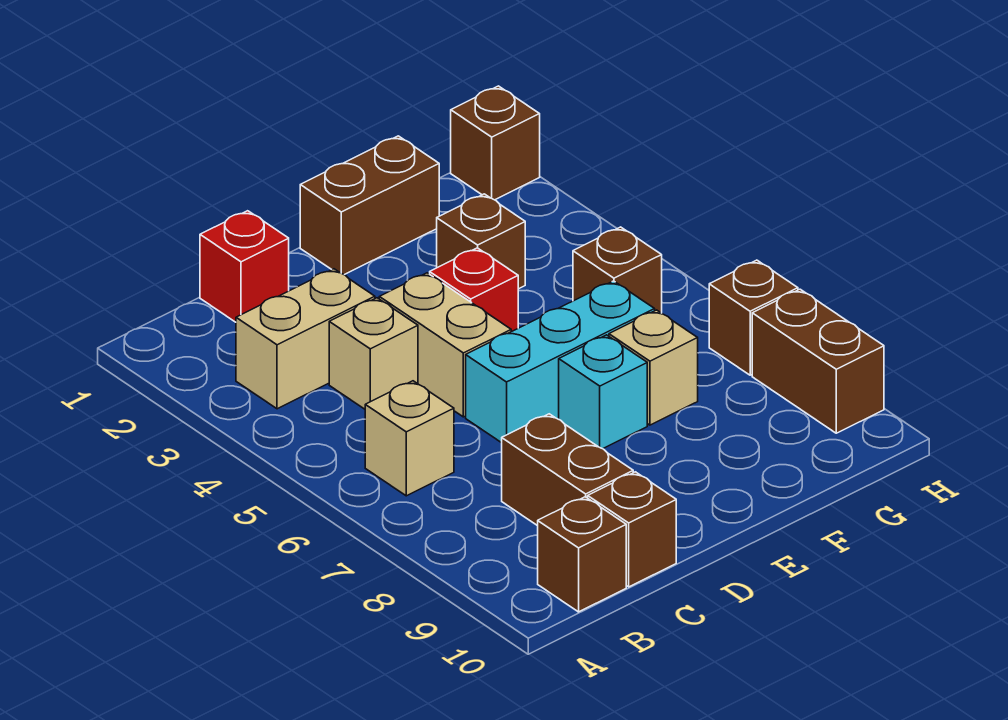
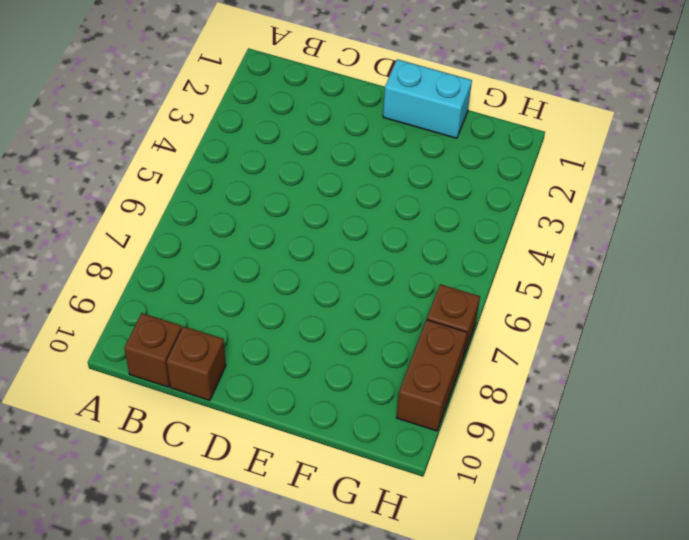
cyan brick E1:F1 level 1 -> brown brick E1:F1 level 1
none -> tan brick B3:C3 level 1
none -> tan brick B6 level 1
none -> red brick C1 level 1

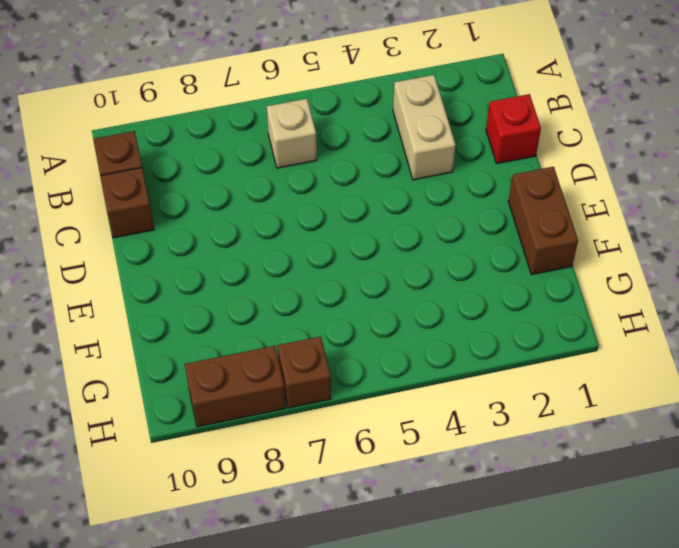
none -> tan brick C4 level 1
none -> brown brick C8:C9 level 1
none -> tan brick D4:D5 level 1

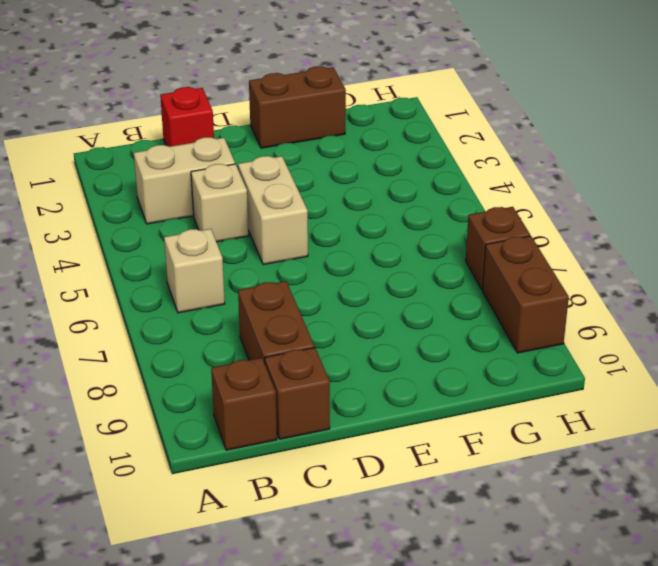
none -> cyan brick D6:F6 level 1
none -> red brick E4 level 1
none -> cyan brick E7 level 1

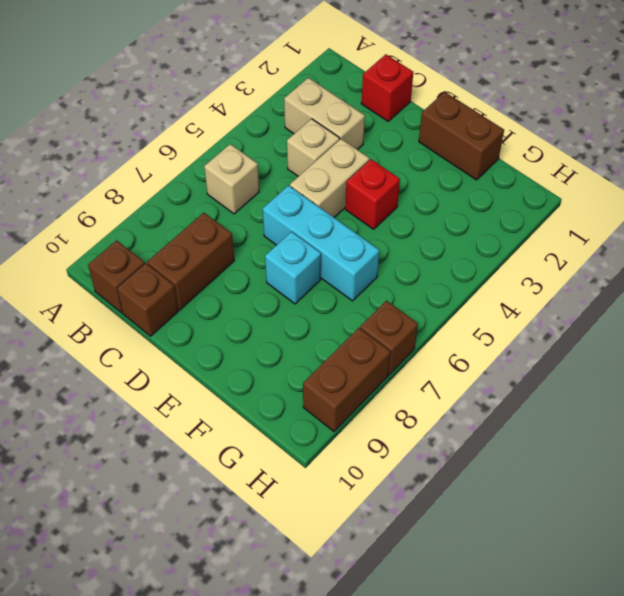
none -> brown brick F3 level 1
none -> tan brick F7 level 1
none -> brown brick G5 level 1

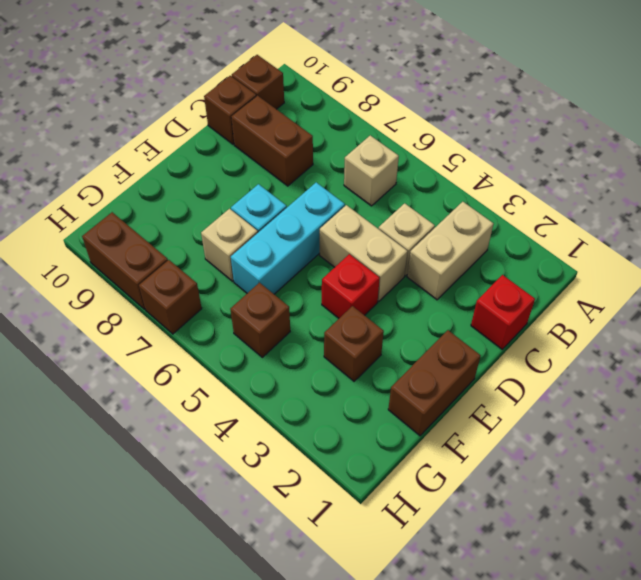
none -> brown brick H1 level 1

